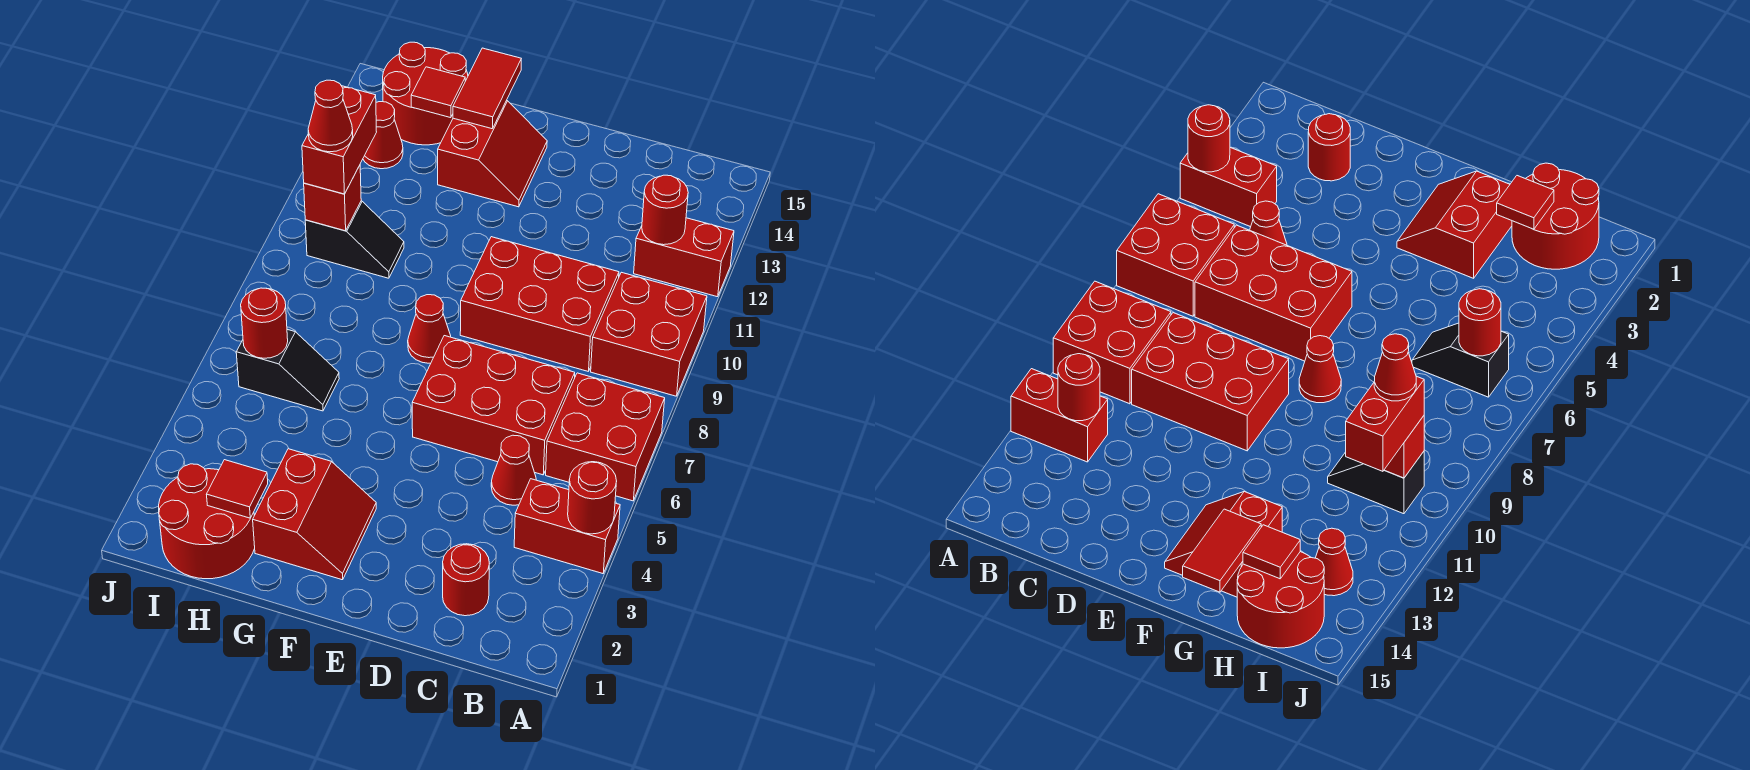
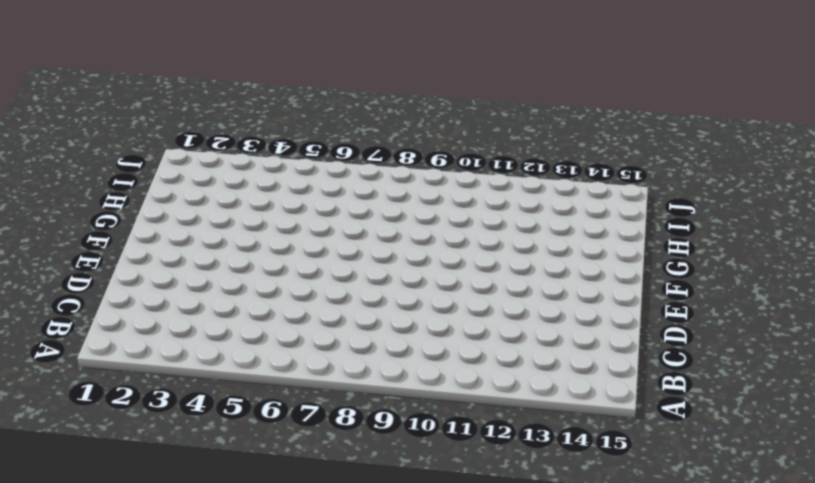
none -> red brick A4:B4 level 1
none -> red brick A6:B7 level 1
none -> red brick A9:B10 level 1

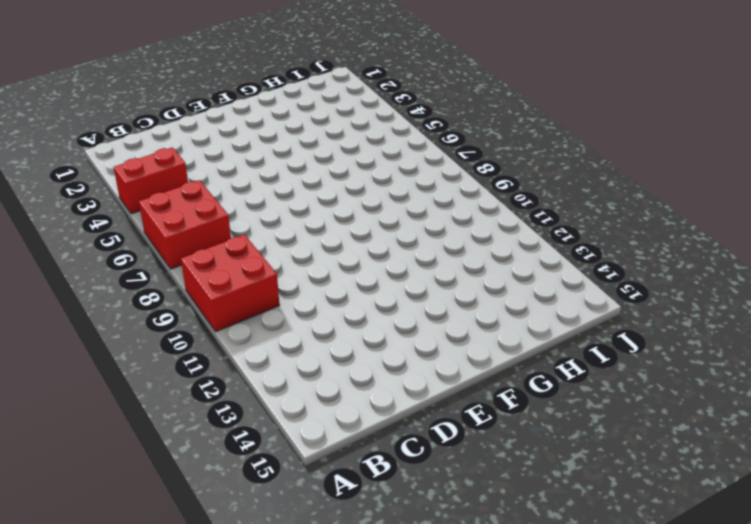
none -> red brick A12:B12 level 1
none -> red round brick C2 level 1
none -> red cone C5 level 1

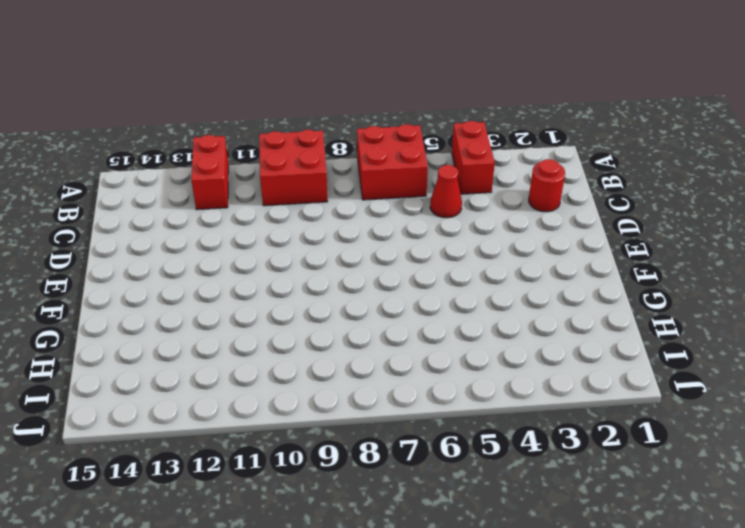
none -> red brick C6:E7 level 1
none -> red brick C9:E10 level 1
none -> red slope F2:G3 level 1 top G

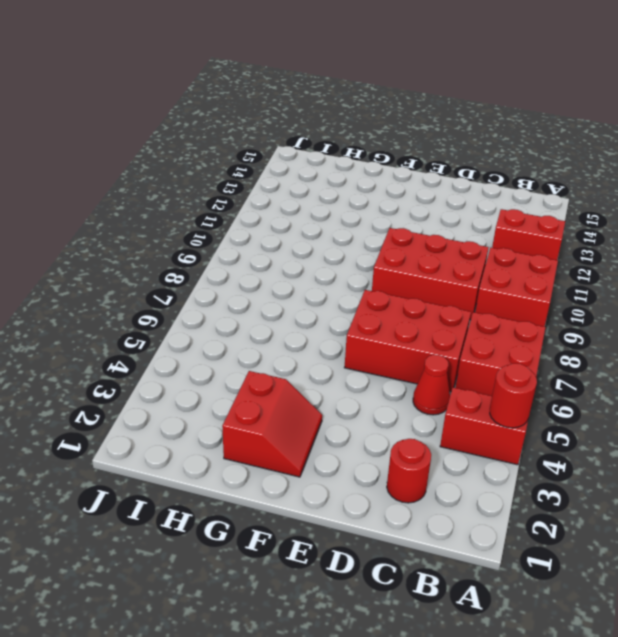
none -> red cone F8 level 1
none -> red slope F13:G14 level 1 top G
none -> red round brick H1:I2 level 1

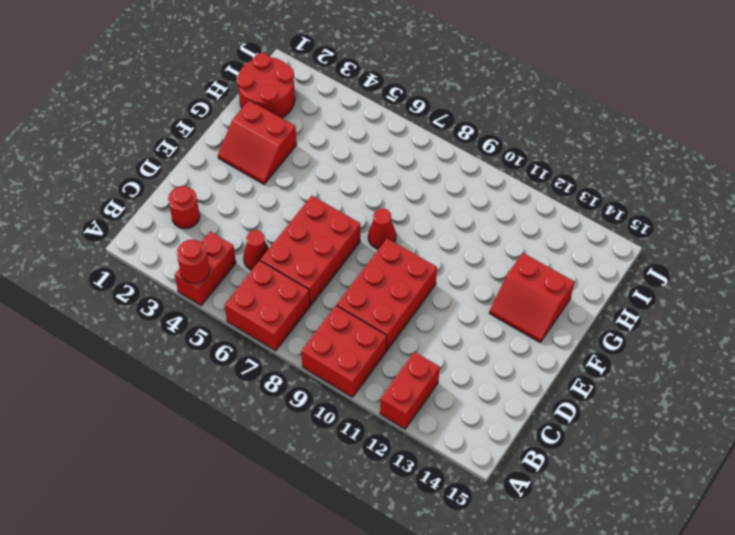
none -> black slope H6:I6 level 1 top I
none -> black slope H10:I10 level 1 top I
none -> red round brick H14:I15 level 1

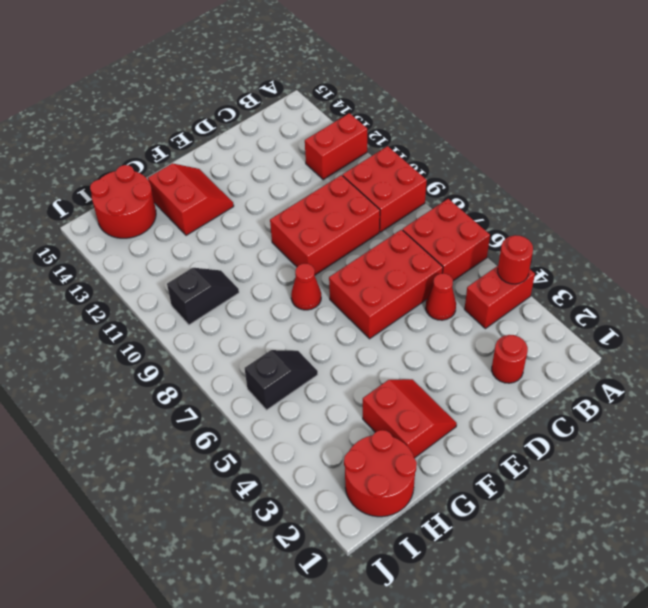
none -> red cone I13 level 1
none -> red round brick B12 level 2
none -> red tile G14:G15 level 2

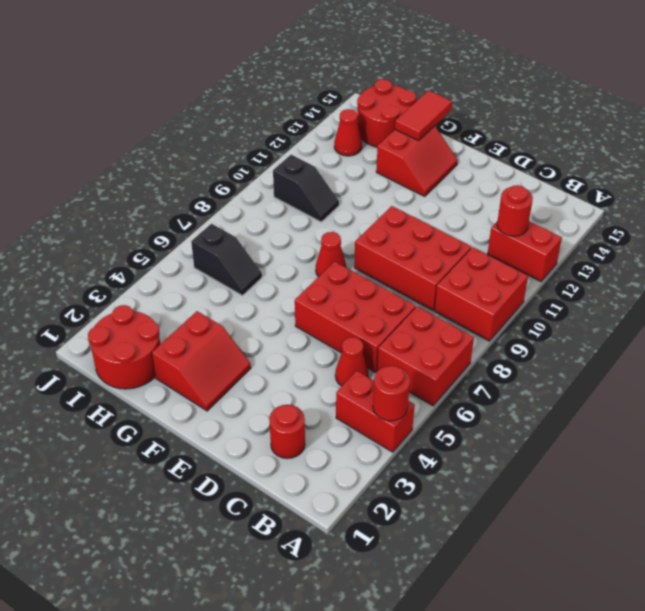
none -> red tile H2 level 2
none -> red tile H14 level 2
none -> red round brick I6 level 2

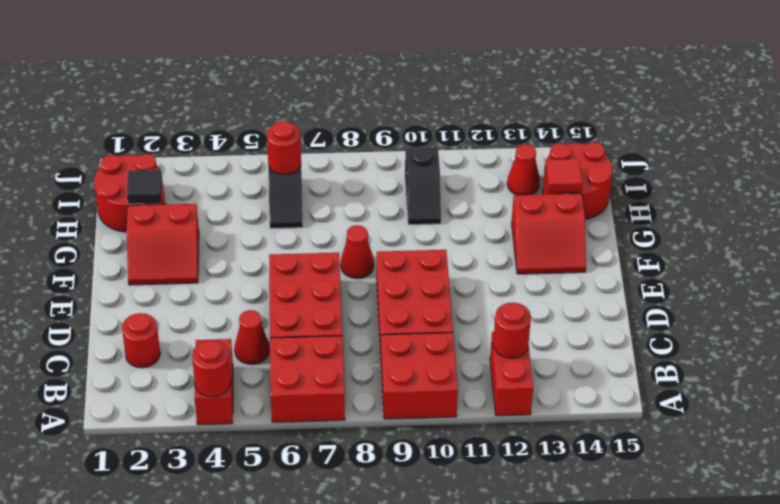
black tile H2 level 2 -> red tile H2 level 2
none -> red tile G14:G15 level 2
none -> red brick I10 level 2
none -> red brick I10:I11 level 3

